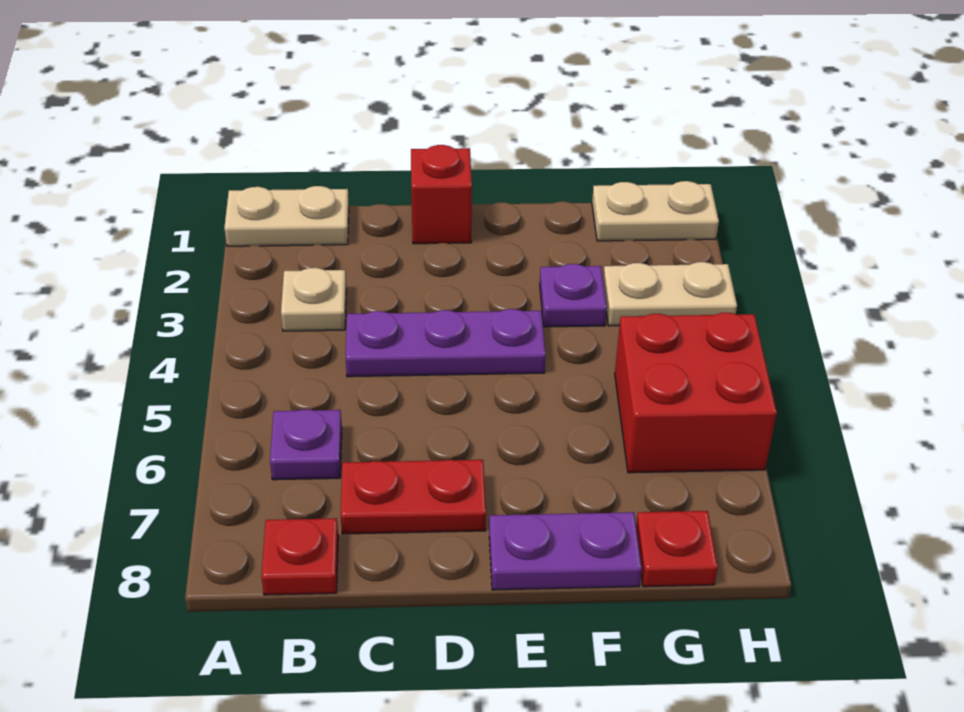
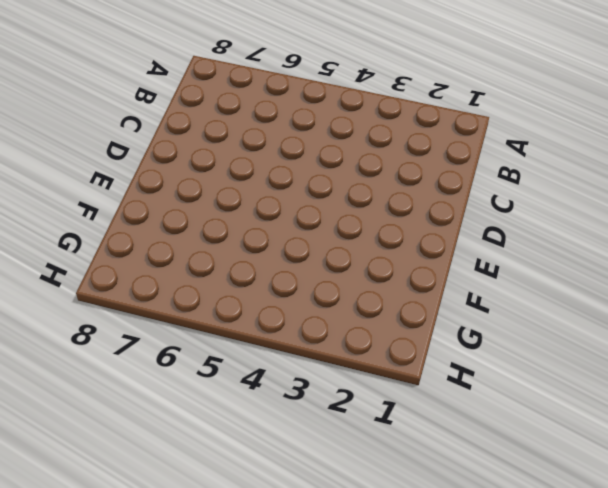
none -> tan plate A1:B1 level 1
none -> tan plate B3 level 1
none -> purple plate B6 level 1

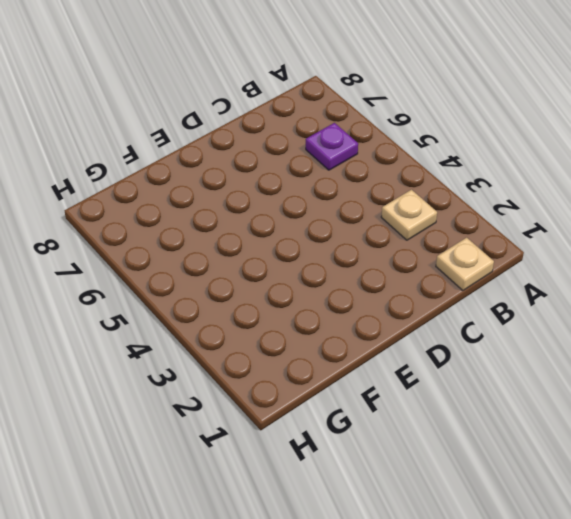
tan plate B1 level 1 -> tan plate A1:B1 level 1
none -> red plate B8 level 1
none -> purple plate C4:E4 level 1
none -> red plate C7:D7 level 1

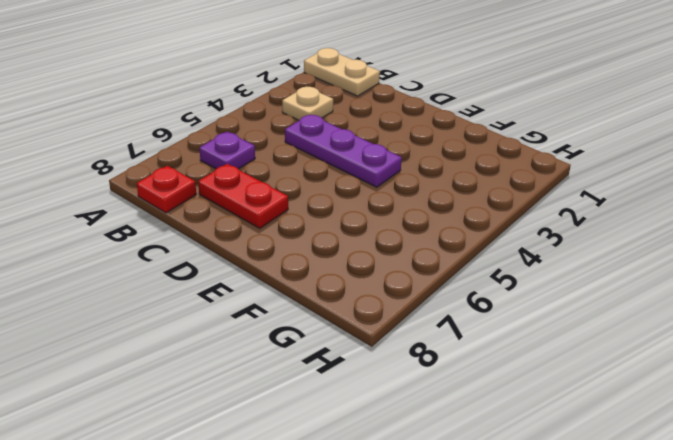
none -> red brick D1 level 1
none -> purple plate E8:F8 level 1
none -> purple plate F3 level 1

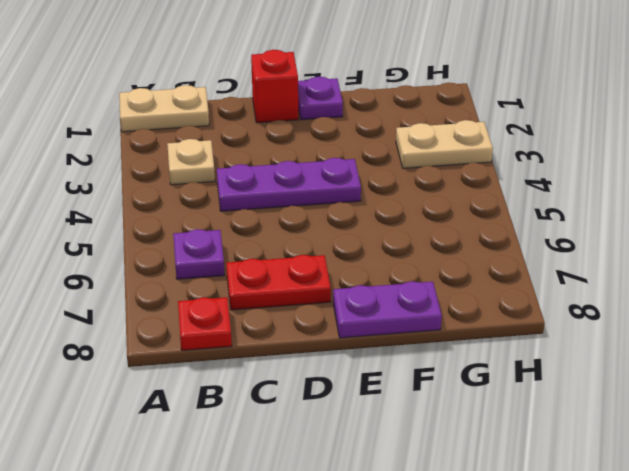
purple plate E1 level 1 -> purple plate F3 level 1
none -> tan plate G1:H1 level 1
none -> red brick G5:H6 level 1
none -> red plate G8 level 1

